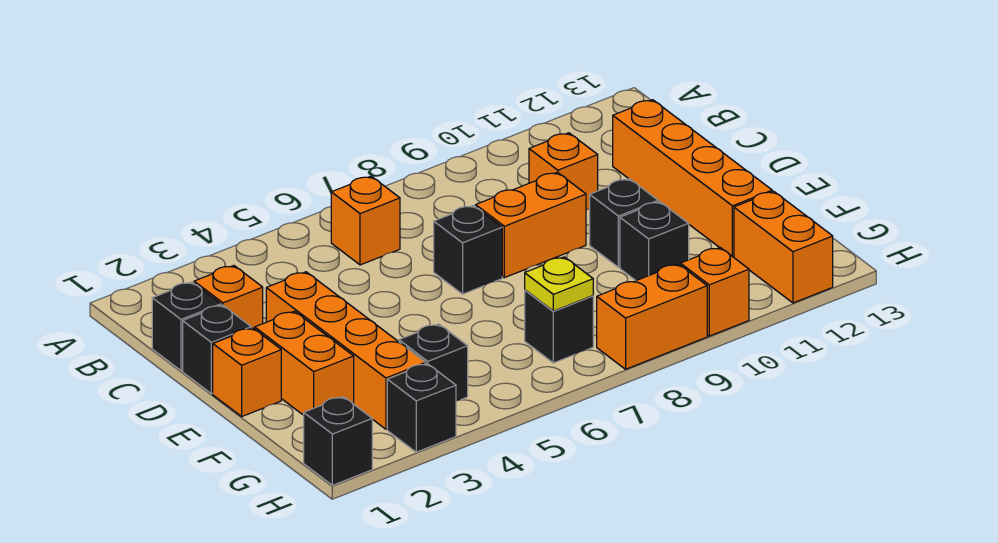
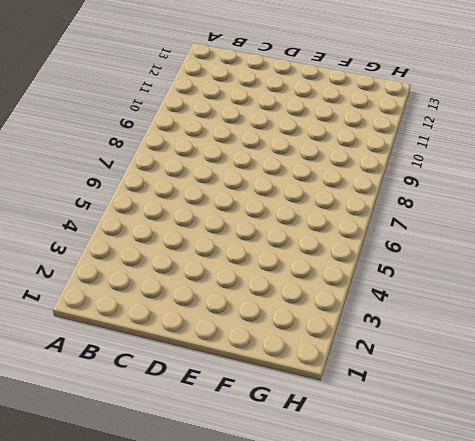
none -> orange brick B6 level 1
none -> black brick C1 level 1
none -> orange brick C2 level 1

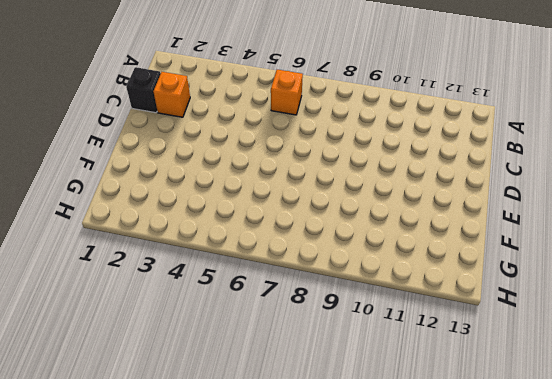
none -> orange brick C10 level 1
none -> orange brick C12:F12 level 1
none -> black brick D1 level 1

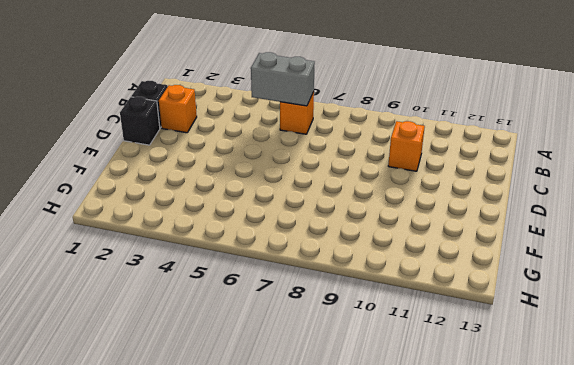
grey brick B5:B6 level 2 -> none
none -> orange brick C12:F12 level 1
none -> orange brick D3:G3 level 1
none -> black brick D7 level 1

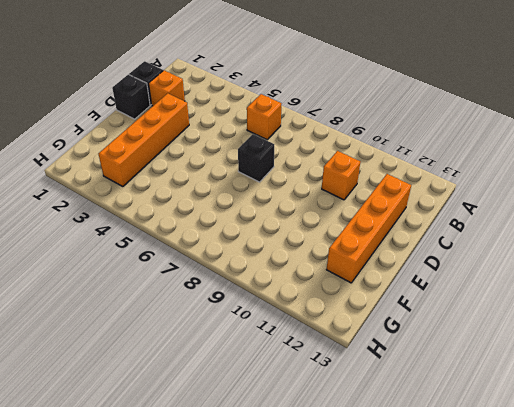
none -> orange brick D8:D9 level 1
none -> orange brick E1 level 1
none -> orange brick E2:F2 level 1

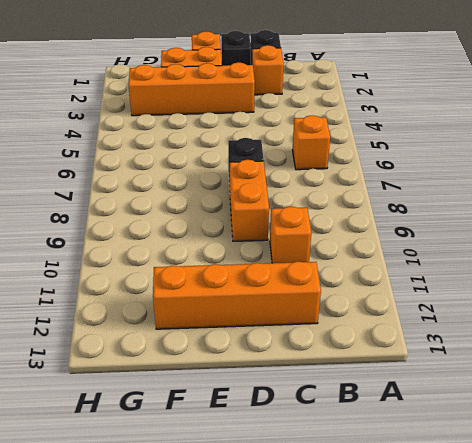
none -> black brick E10 level 1
none -> black brick F10 level 1
none -> black brick G4 level 1

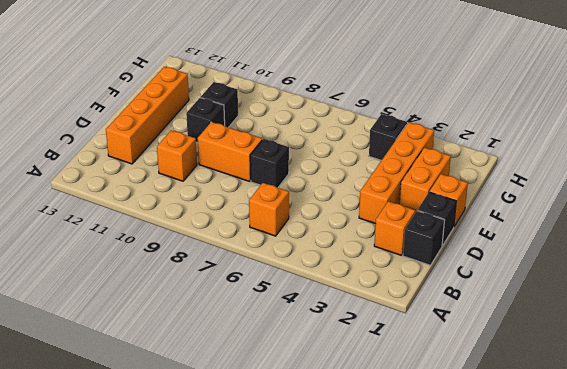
none -> black brick G7 level 1
none -> orange brick G12:H12 level 1
none -> black brick H1 level 1

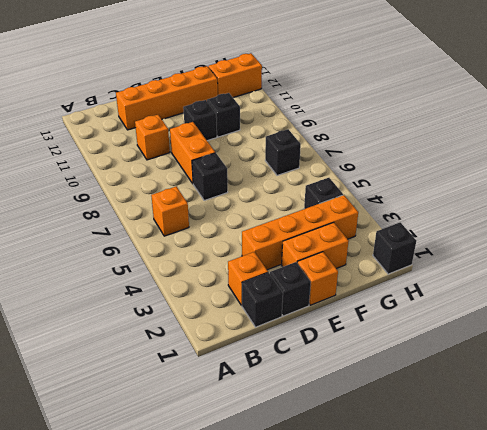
none -> black brick H3 level 1
none -> orange brick H8:H9 level 1
none -> orange brick H10 level 1

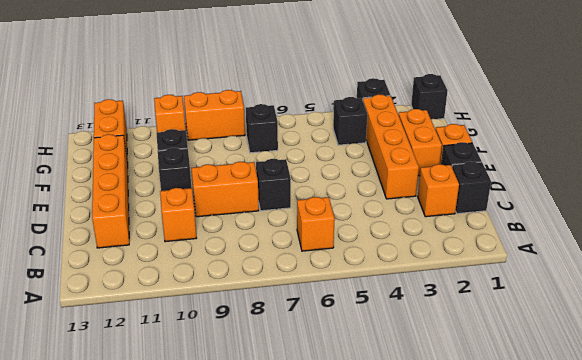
none -> yellow plate G7 level 2

